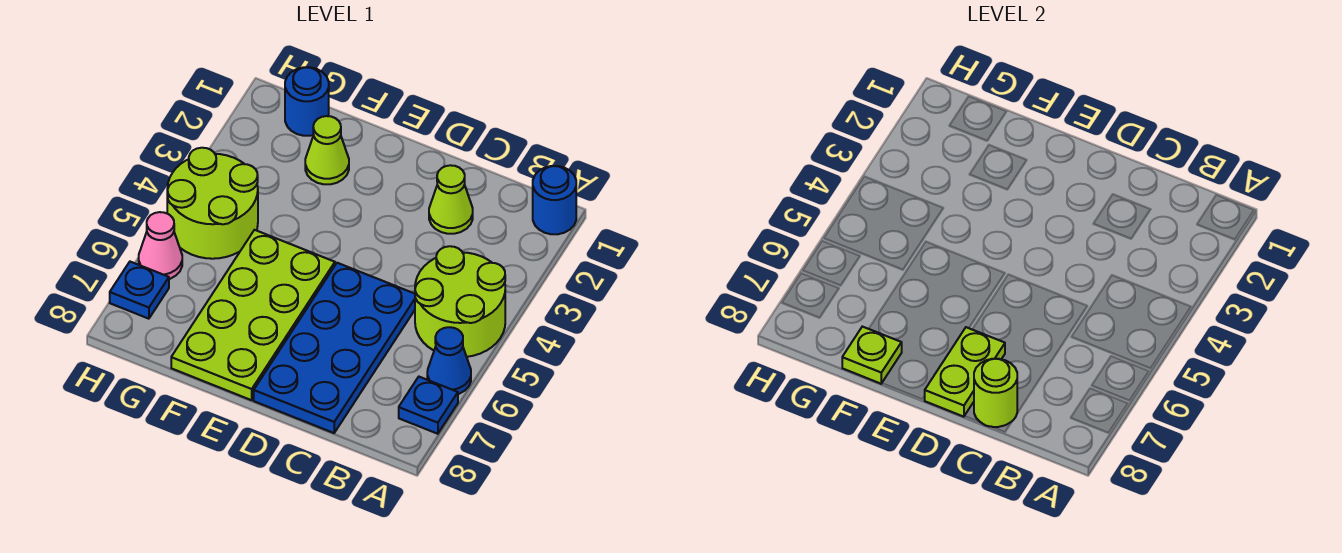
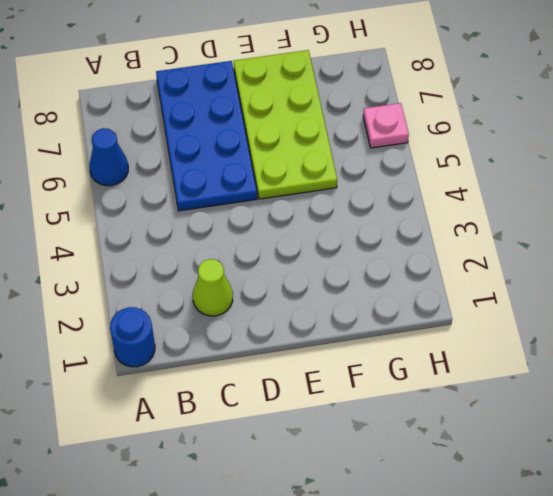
pink plate H6 level 1 -> pink cone H6 level 1
none -> lime round brick A4:B5 level 1
none -> blue plate A7 level 1
none -> lime cone F2 level 1

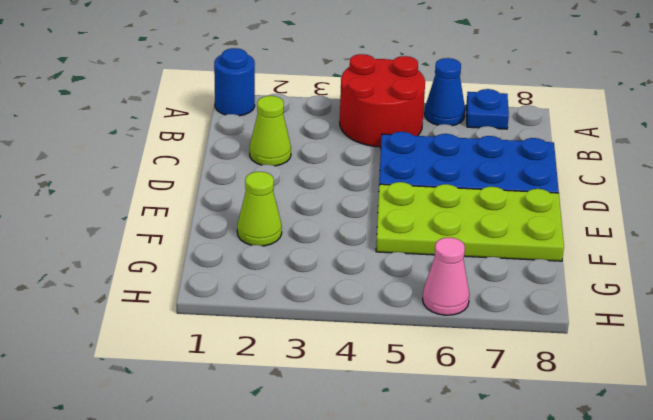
red round brick A4:B5 level 1 -> lime round brick A4:B5 level 1
none -> blue round brick G1 level 1
none -> lime round brick G4:H5 level 1
none -> blue plate H7 level 1

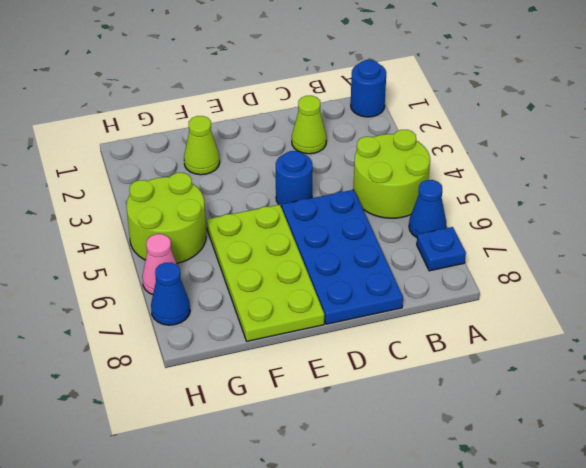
blue round brick D4 level 1 -> blue round brick G1 level 1
blue cone H7 level 1 -> blue plate H7 level 1
none -> lime round brick C8 level 2
none -> lime plate D7:D8 level 2
none -> lime plate F8 level 2

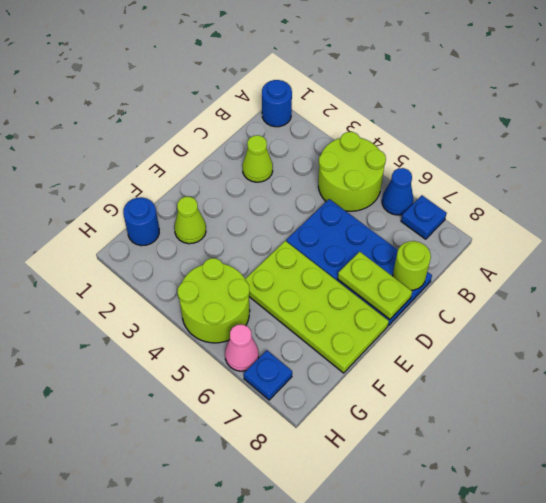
none -> lime plate F8 level 2

